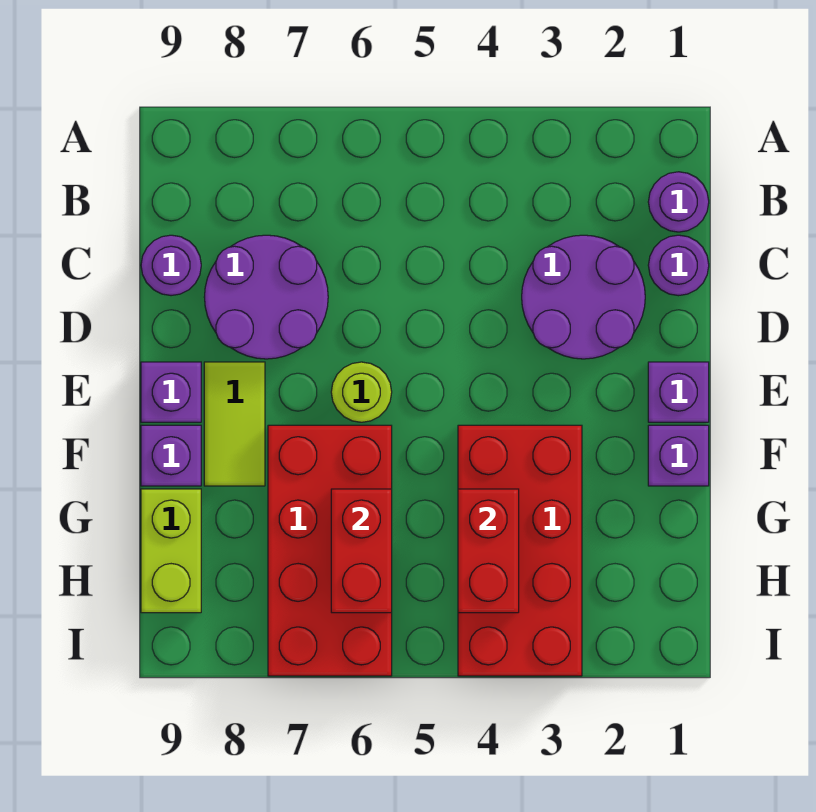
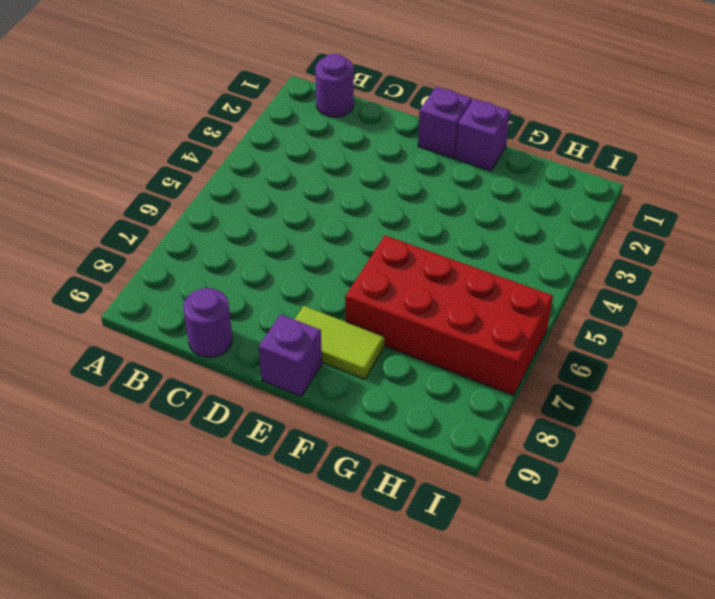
none -> purple round brick C1 level 1
none -> purple round brick C2:D3 level 1
none -> purple round brick C7:D8 level 1

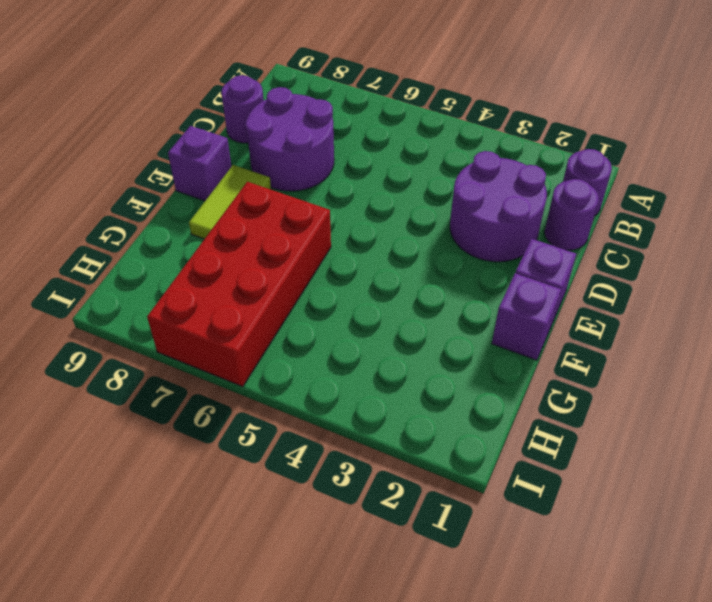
none -> lime round brick E6 level 1
none -> red brick F3:I4 level 1
none -> purple brick F9 level 1

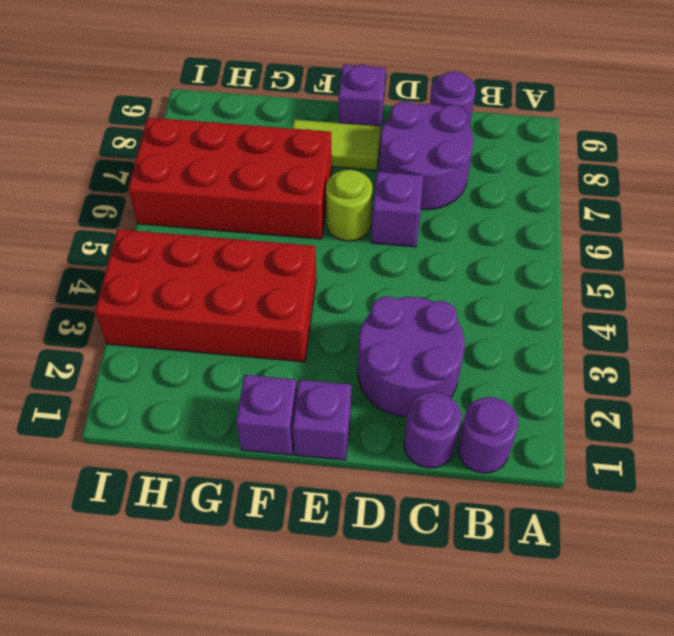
purple brick D6 level 1 -> purple brick F9 level 1
none -> lime brick G9:H9 level 1
none -> red brick G4:H4 level 2
none -> red brick G6:H6 level 2

